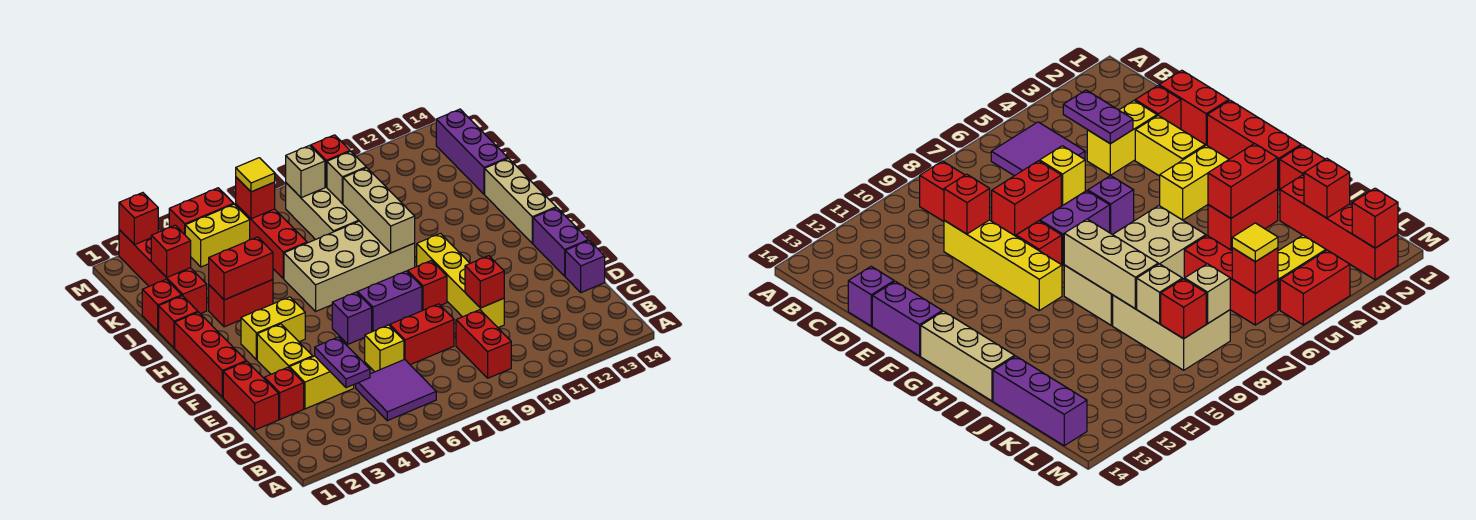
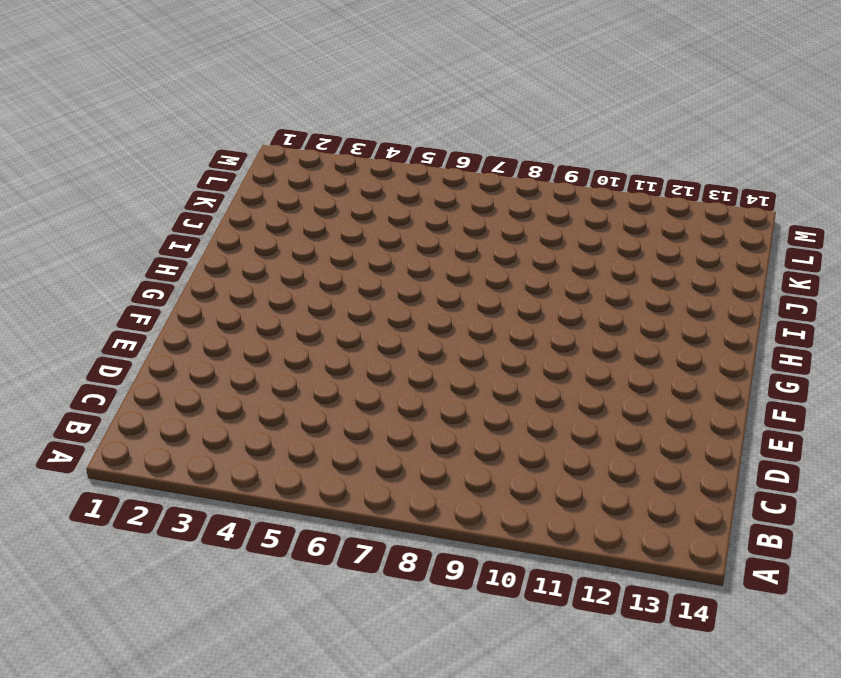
none -> purple tile B5:C6 level 1
none -> red brick B9:C9 level 1
none -> red brick D1:E1 level 1
none -> red brick D2 level 1

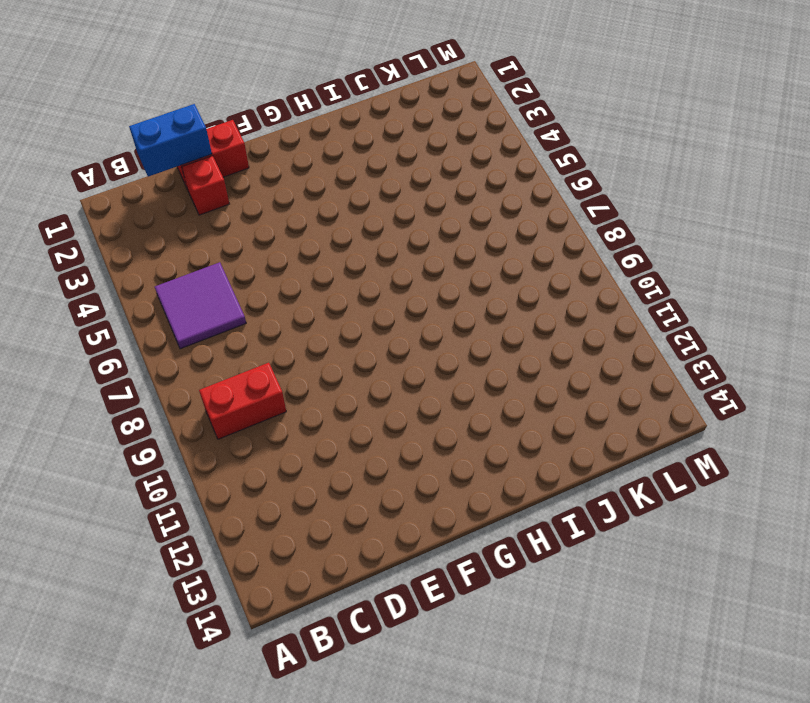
blue brick C1:D1 level 2 -> none
none -> yellow brick D3:D4 level 1
none -> yellow brick D6 level 1
none -> red brick D7:D8 level 1
none -> yellow brick D10:G10 level 1

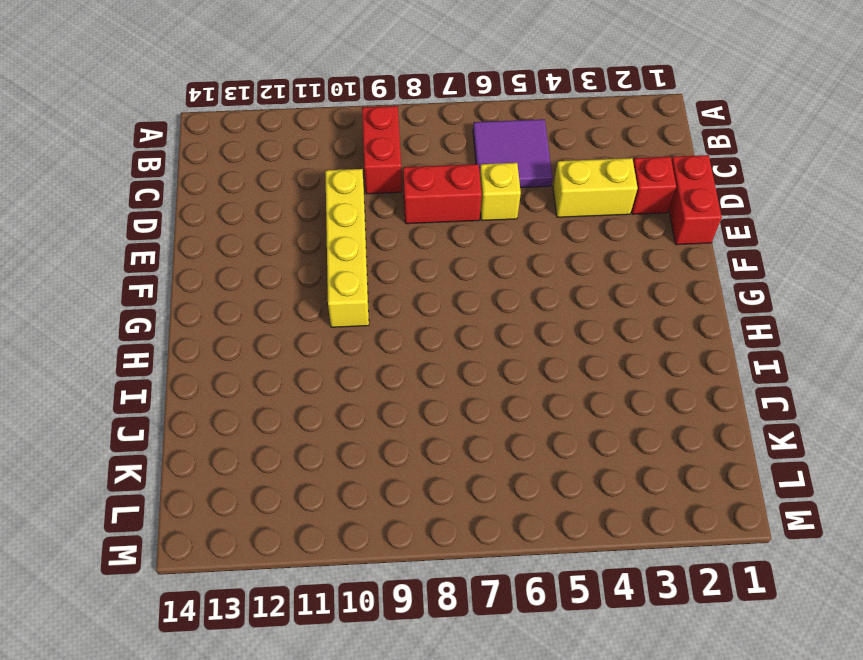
none -> purple brick D14 level 1
none -> yellow brick E3:F3 level 1
none -> purple brick E14:F14 level 1
none -> red brick F1:H1 level 1

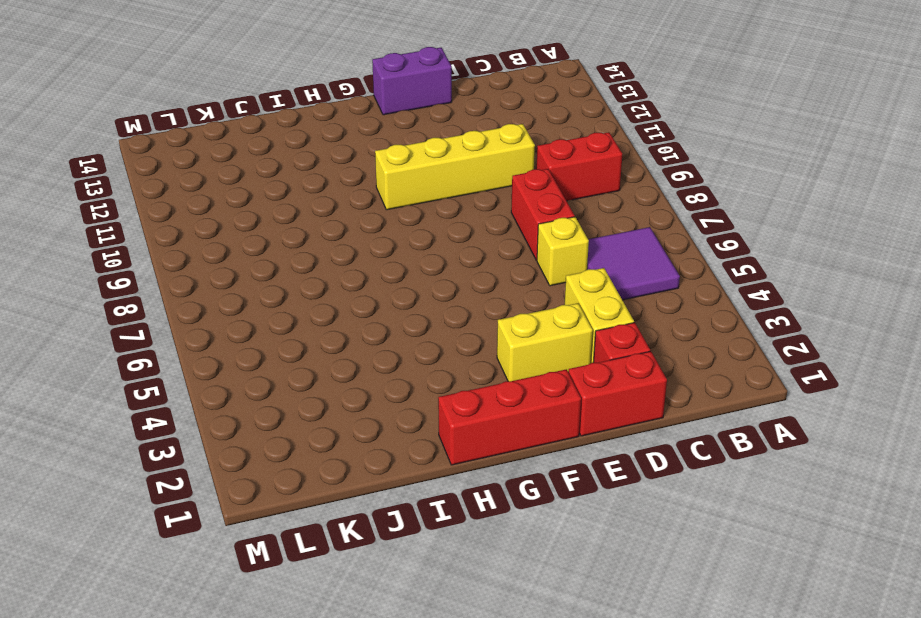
none -> purple brick D14 level 1
none -> purple brick F6 level 1
none -> purple brick F7:F8 level 1
none -> red brick F9 level 1

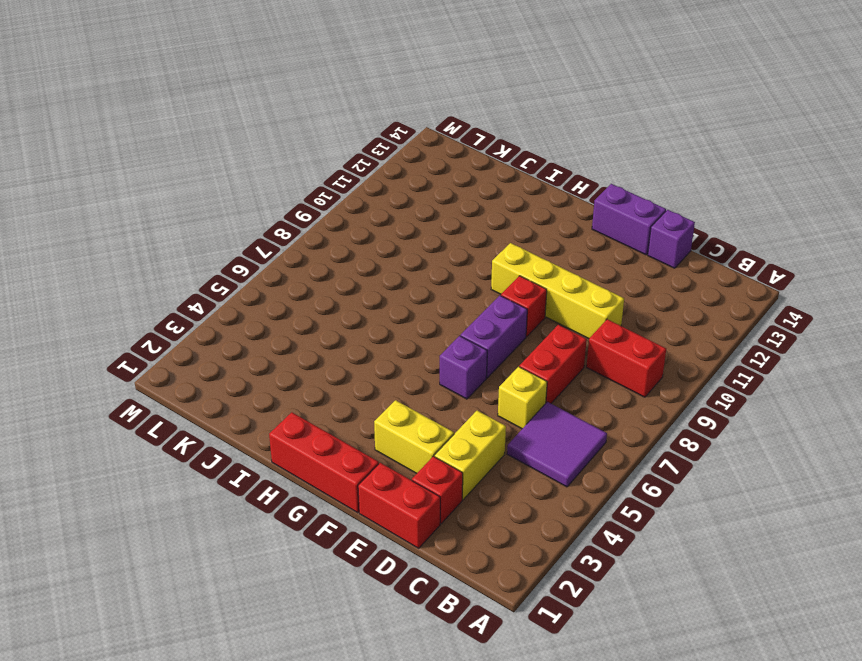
none -> yellow brick G3:G4 level 1
none -> tan brick G14:I14 level 1
none -> tan brick H6:I9 level 1
none -> red brick I1 level 1

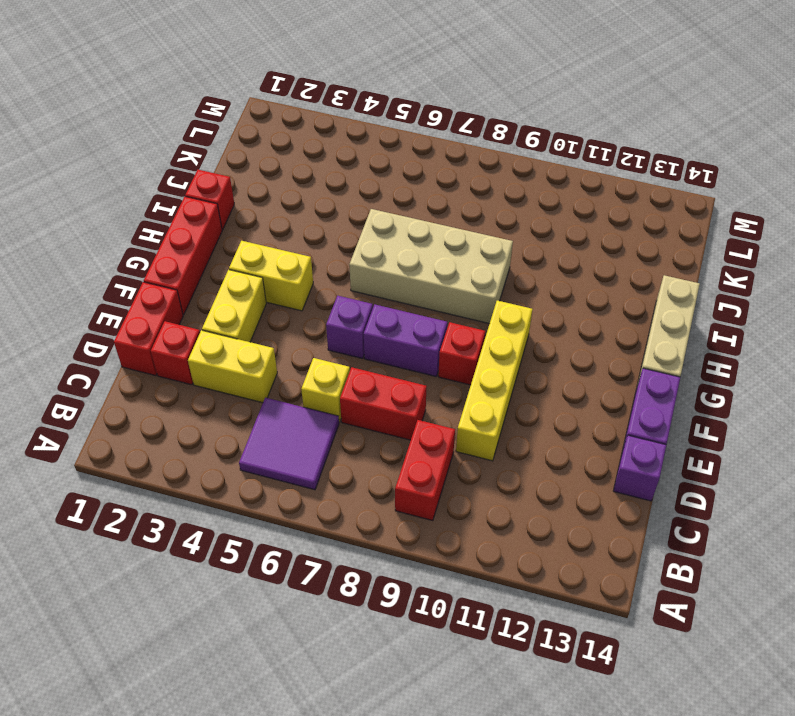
none -> red brick I3:I4 level 1
none -> red brick J1 level 1
none -> red brick J2:M2 level 1
none -> red brick J6:L6 level 1

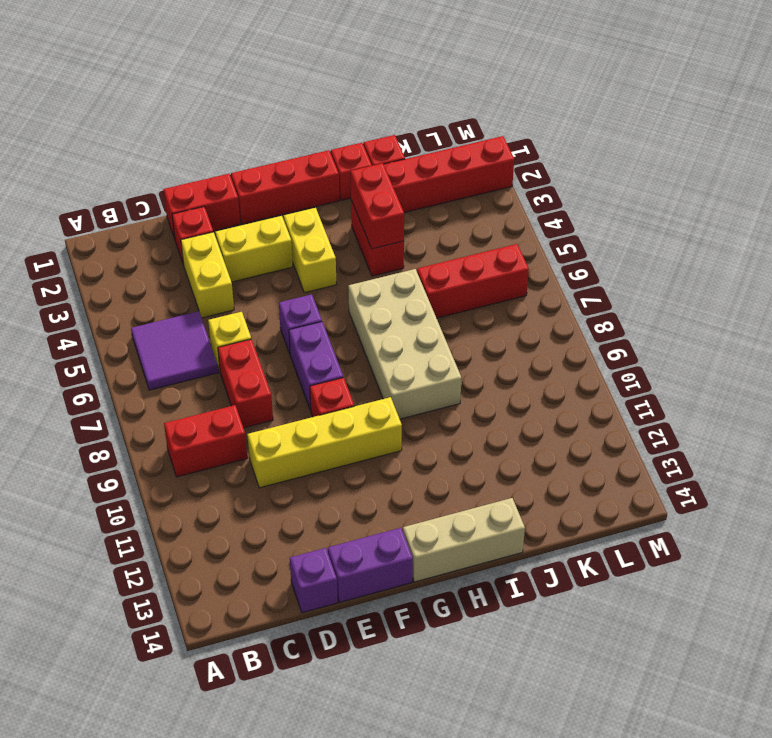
none -> tan brick J8:L9 level 1
none -> purple brick J14:L14 level 1
none -> yellow brick L4:L5 level 1
none -> red brick M4:M5 level 1

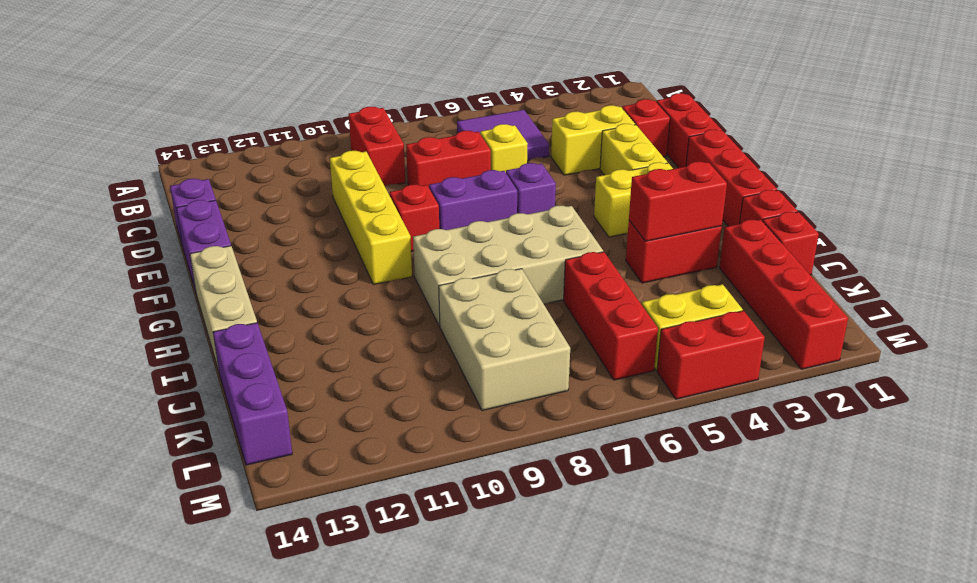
none -> purple plate C4:D4 level 2
none -> red brick D10 level 2
none -> tan brick H9:J9 level 2
none -> red brick K2 level 2

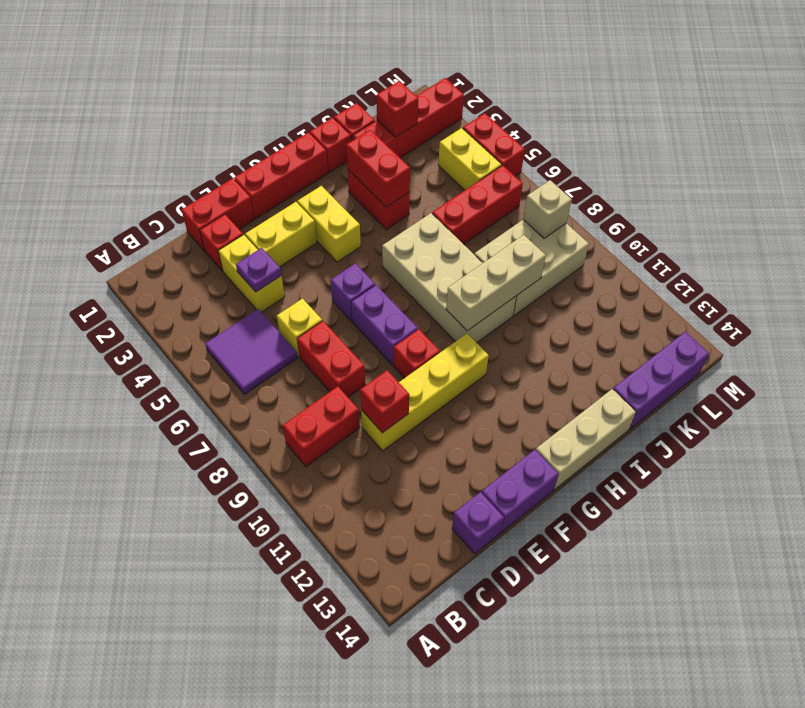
purple plate D4 level 2 -> purple plate C4:D4 level 2
none -> tan brick K9 level 2
none -> red brick L6 level 2
none -> red brick L9 level 2
none -> red brick M2 level 2

